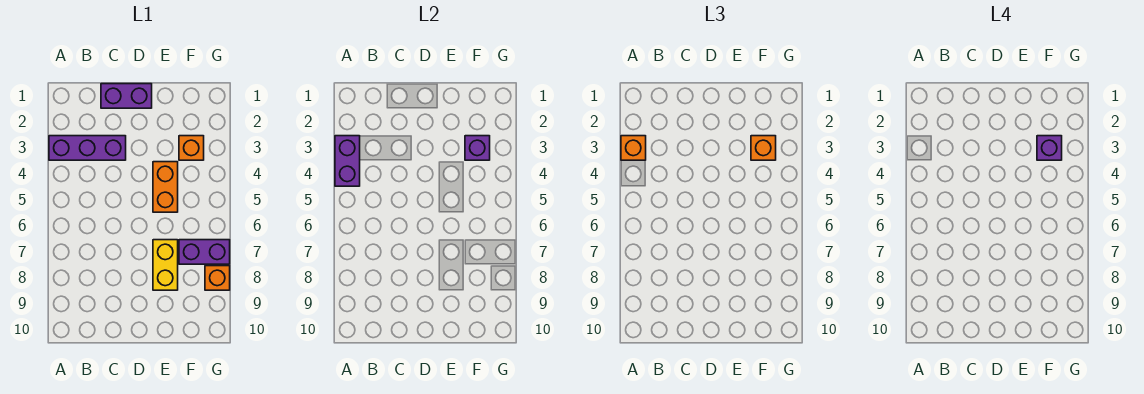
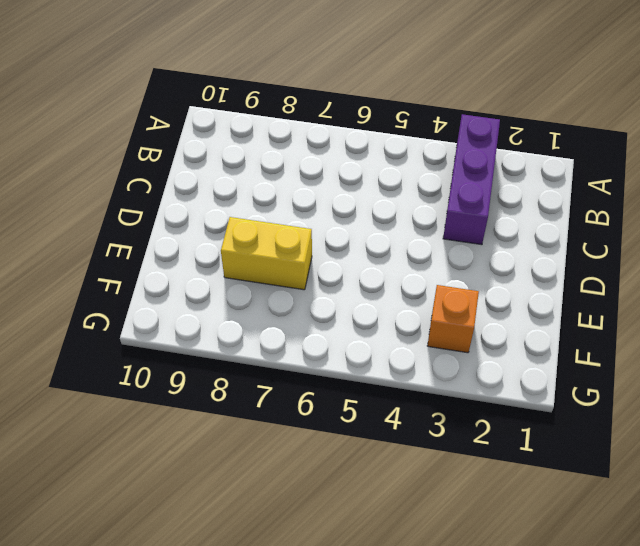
none -> purple brick C1:D1 level 1
none -> orange brick E4:E5 level 1
none -> purple brick F7:G7 level 1

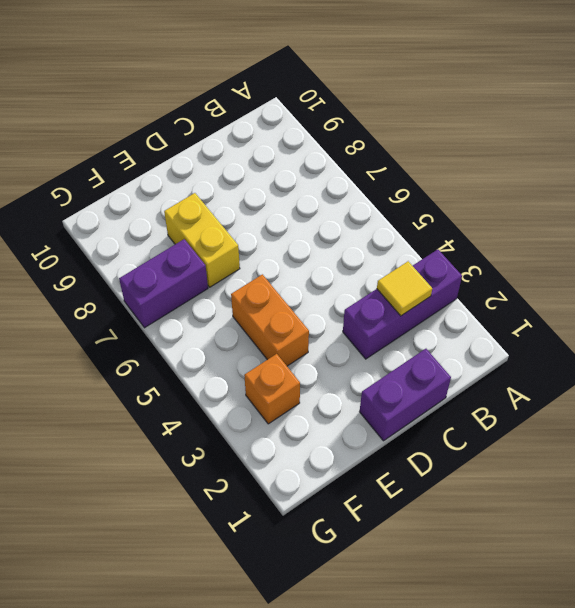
yellow tile B3 level 2 -> none
none -> orange brick G8 level 1
none -> purple brick A3:A4 level 2
none -> purple brick F3 level 2

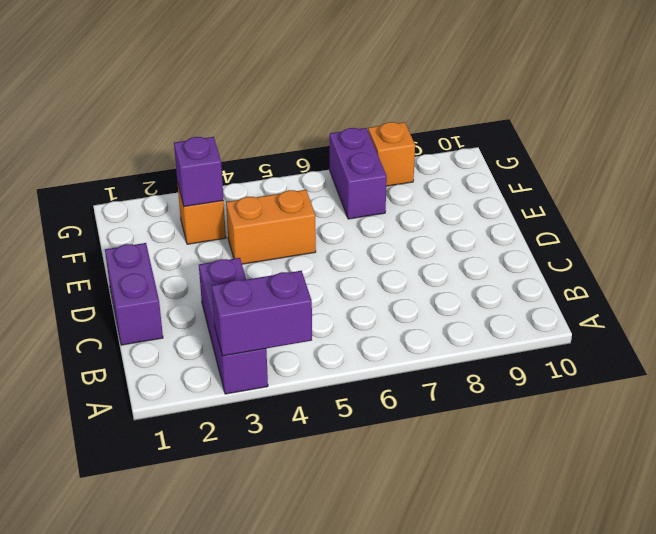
none -> yellow brick E7:E8 level 1
none -> orange brick A3 level 3
none -> orange brick F3 level 3

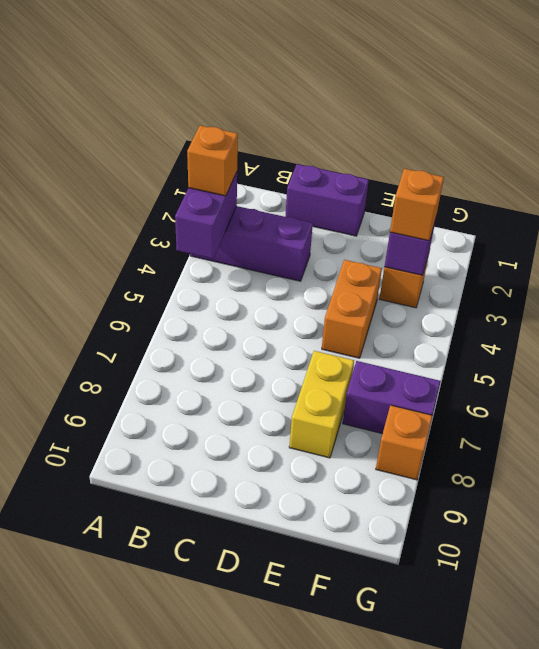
none -> purple brick F3 level 4

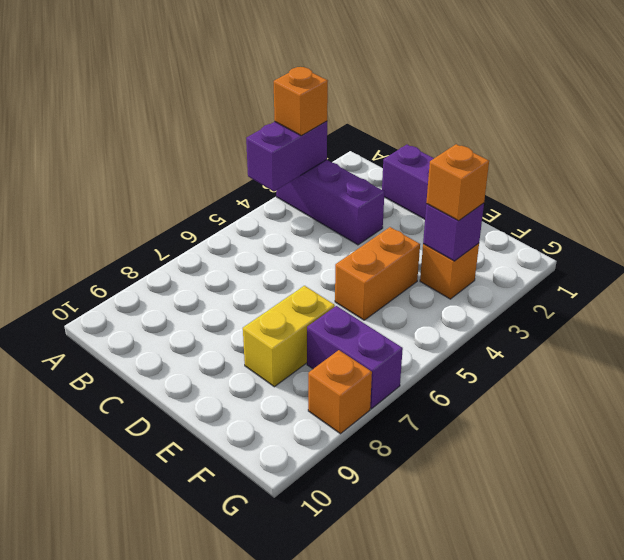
none -> purple brick F3 level 4

